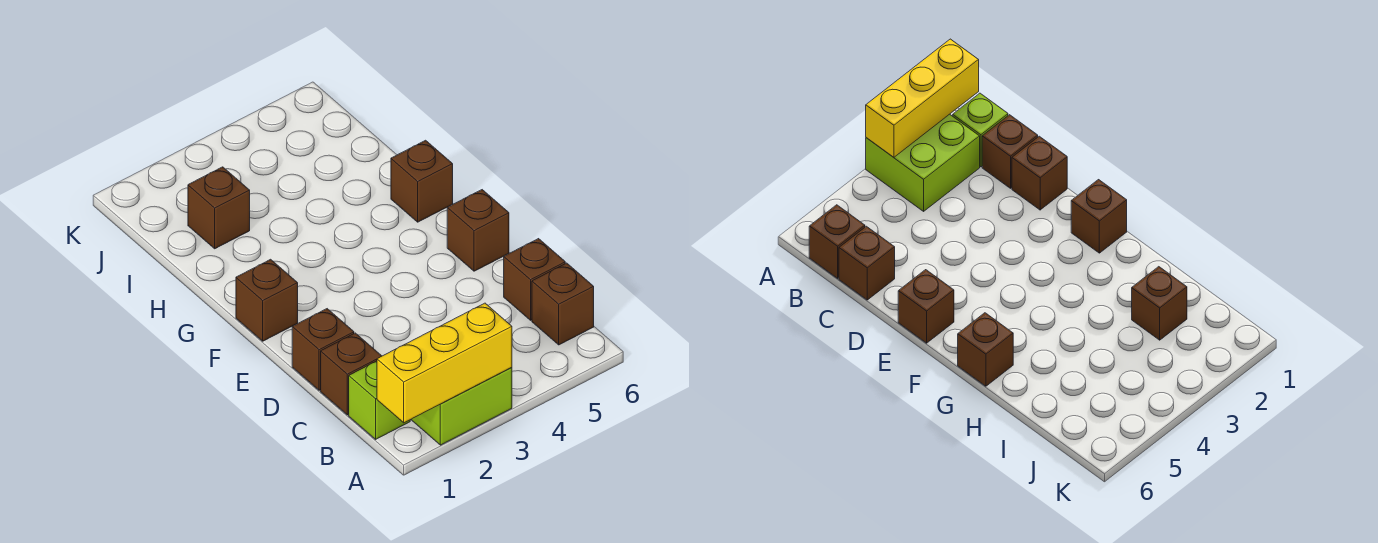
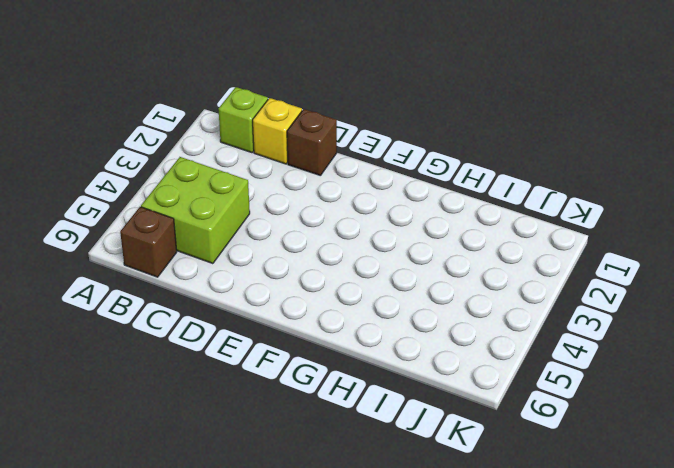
lime brick B4:C5 level 1 -> lime brick A2:B3 level 1
yellow brick C1 level 1 -> brown brick C1 level 1
none -> brown brick C6 level 1
none -> brown brick E6 level 1

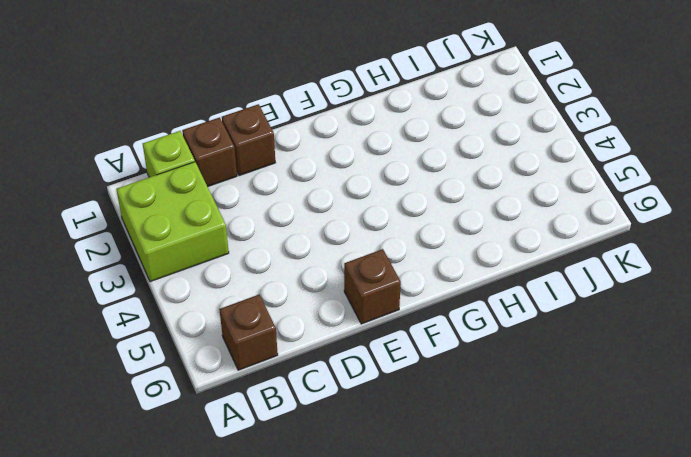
none -> brown brick C6 level 1
none -> brown brick F1 level 1

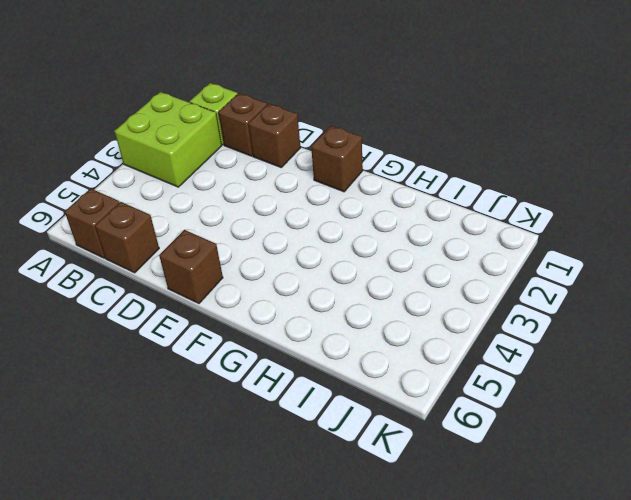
none -> brown brick G6 level 1
none -> brown brick I2 level 1

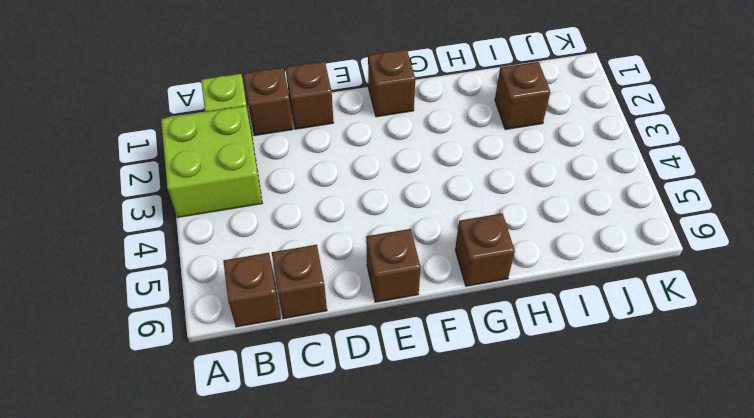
none -> yellow brick A1:A3 level 2

